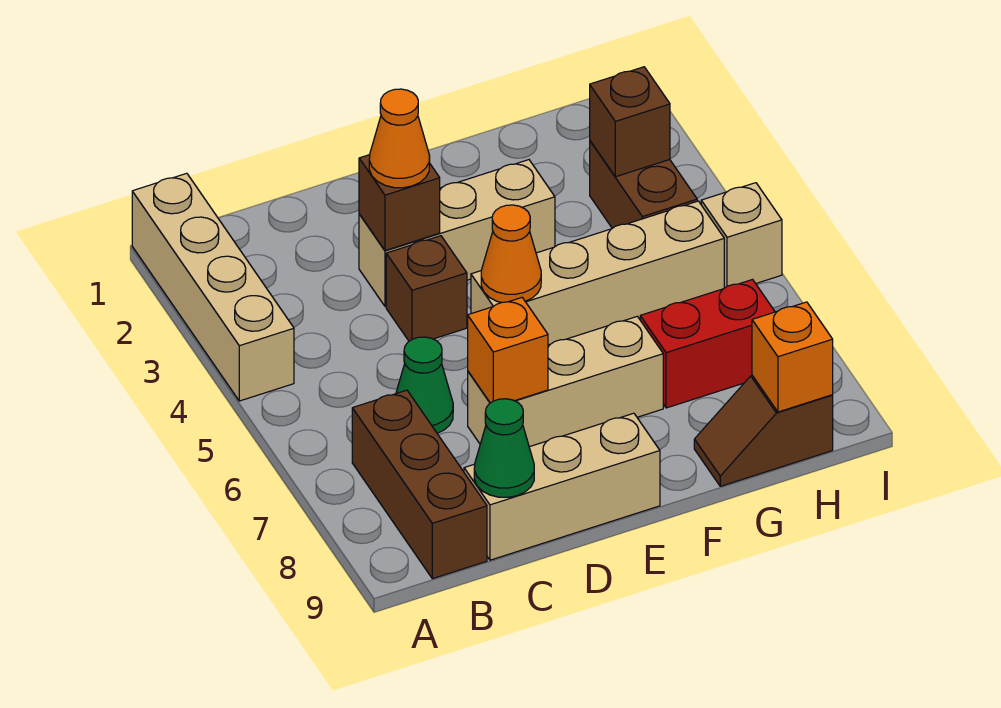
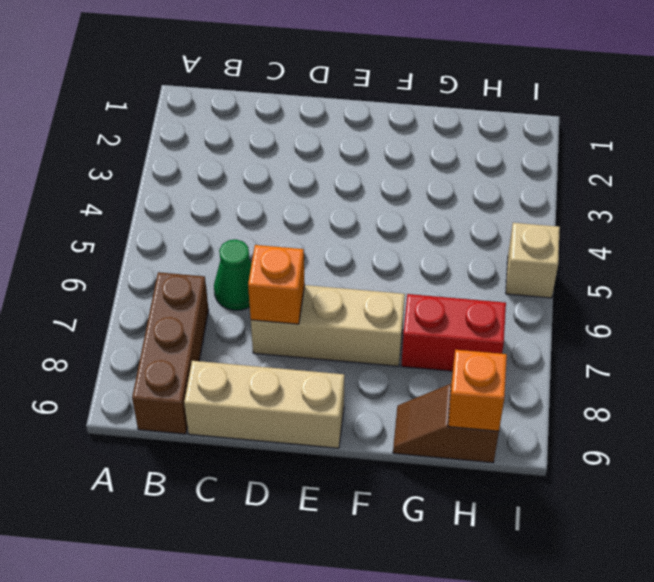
none -> tan brick A1:A4 level 1
none -> tan brick D3:F3 level 1
none -> brown brick D4 level 1

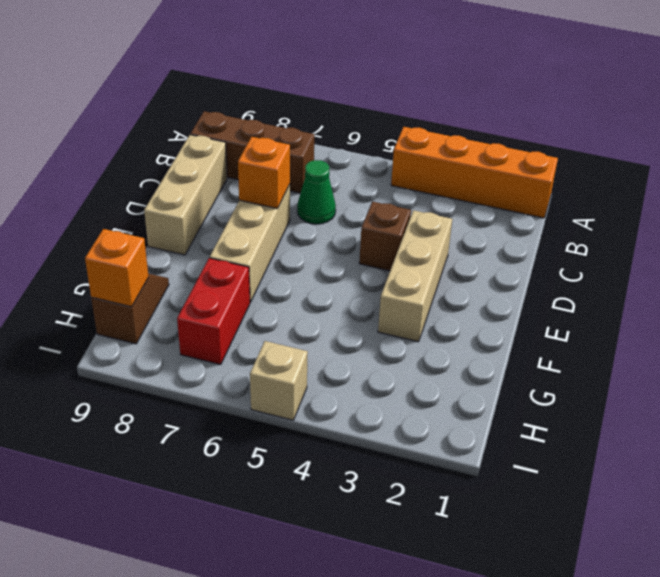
orange brick A1:A4 level 1 -> tan brick A1:A4 level 1
none -> tan brick E5:H5 level 1
none -> brown brick H3:H4 level 1
none -> green cone C9 level 2

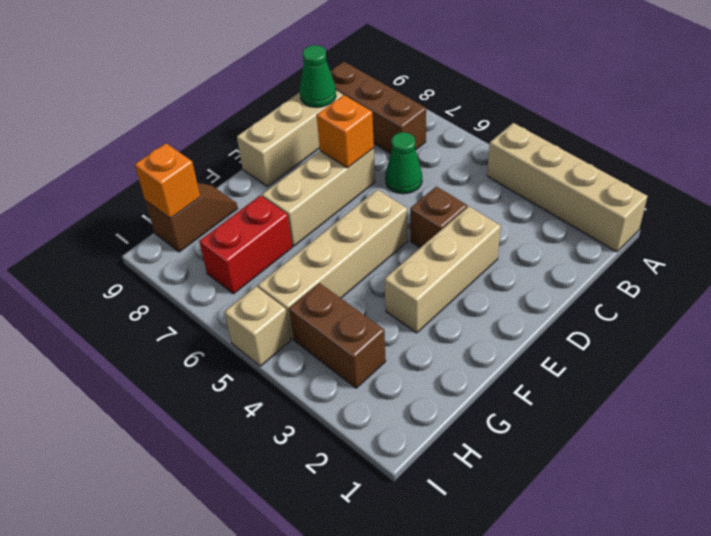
none -> brown brick D3 level 2
none -> orange cone E5 level 2
none -> brown brick H3 level 2

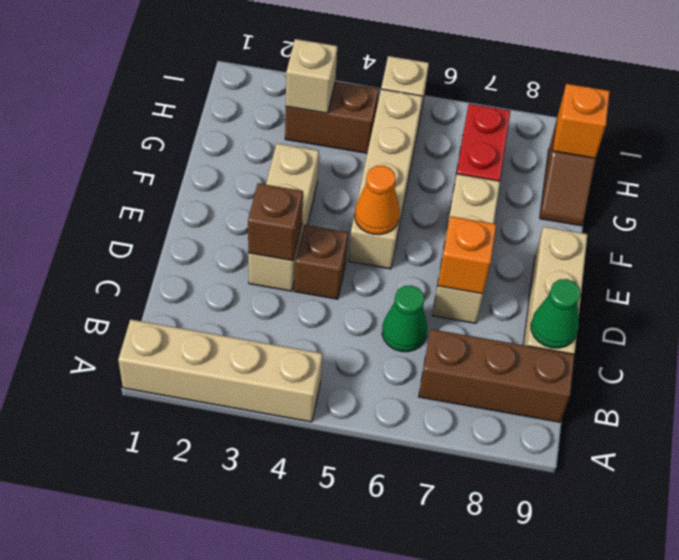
tan brick H3 level 2 -> brown brick H3 level 2
none -> orange cone D3 level 3

